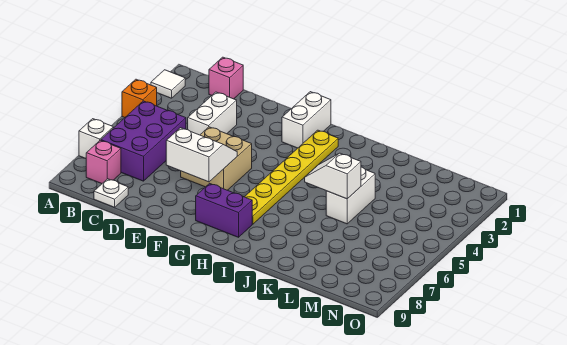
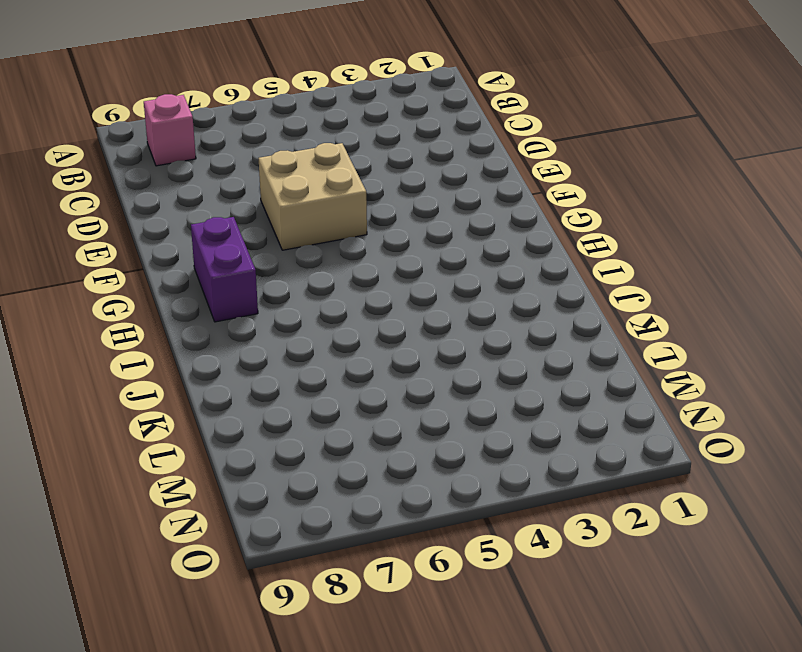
none -> white tile A2 level 1
none -> orange brick A4 level 1
none -> white brick A7 level 1

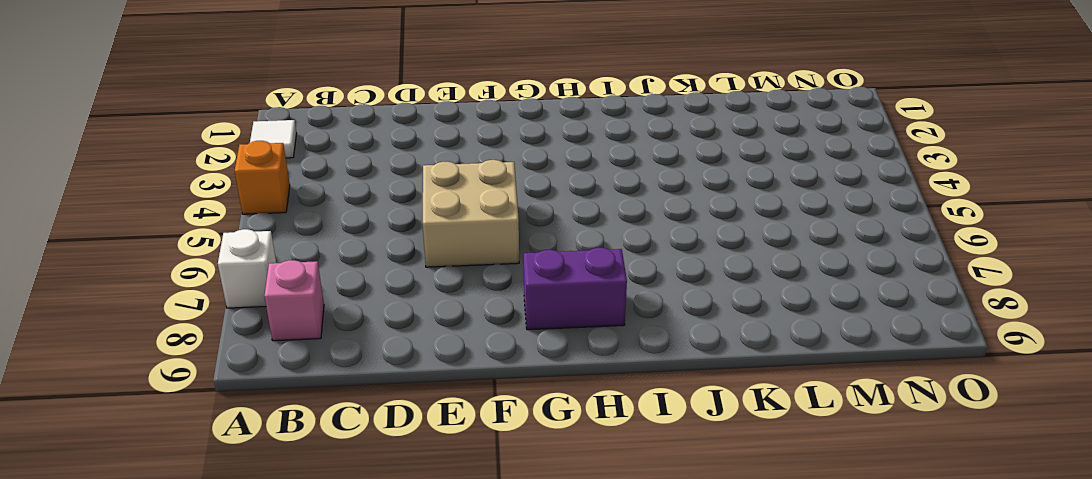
none -> purple brick B5:C7 level 1
none -> pink brick C1 level 1
none -> white plate C9 level 1

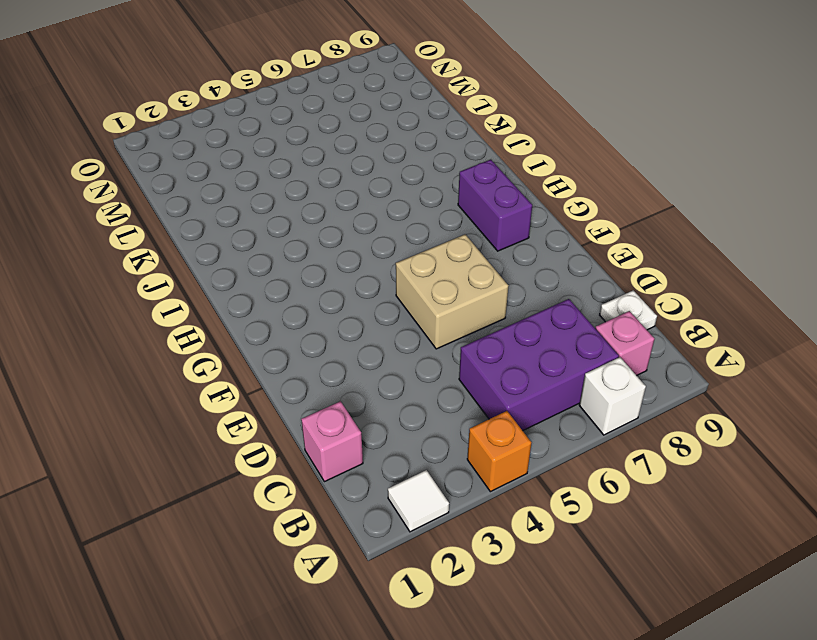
none -> white brick D3:D4 level 1
none -> white brick G1:G2 level 1
none -> yellow plate H2:H7 level 1

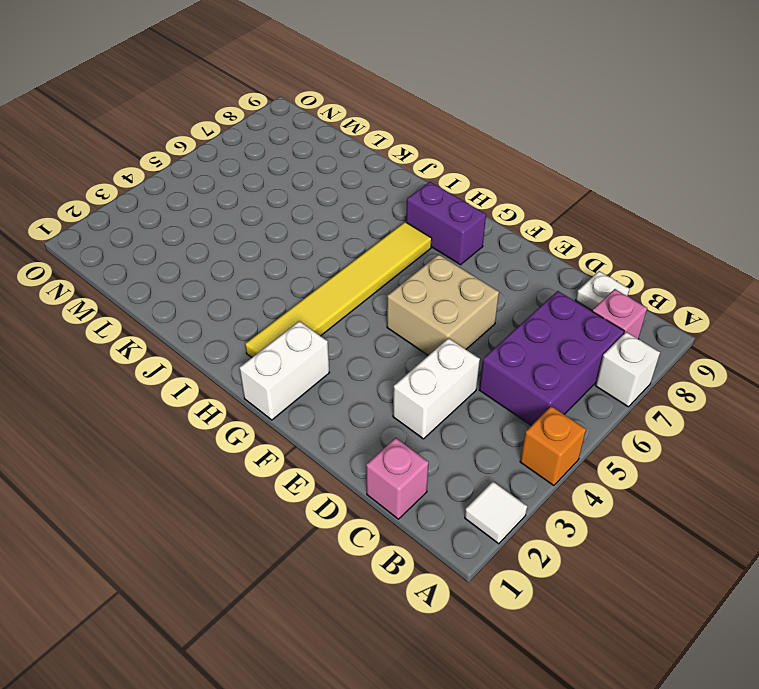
yellow tile H2:H7 level 1 -> yellow plate H2:H7 level 1
none -> white brick K4:K5 level 1
none -> white slope E6:F7 level 2 top 7
none -> white slope J5:K5 level 2 top K

